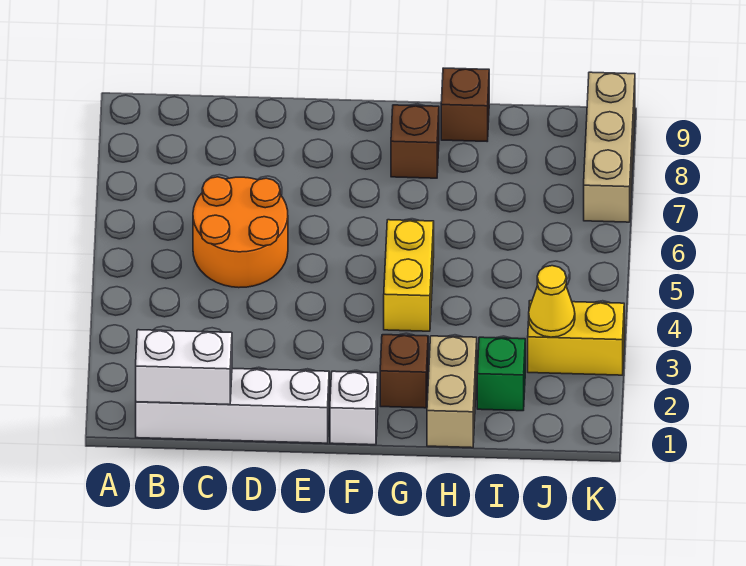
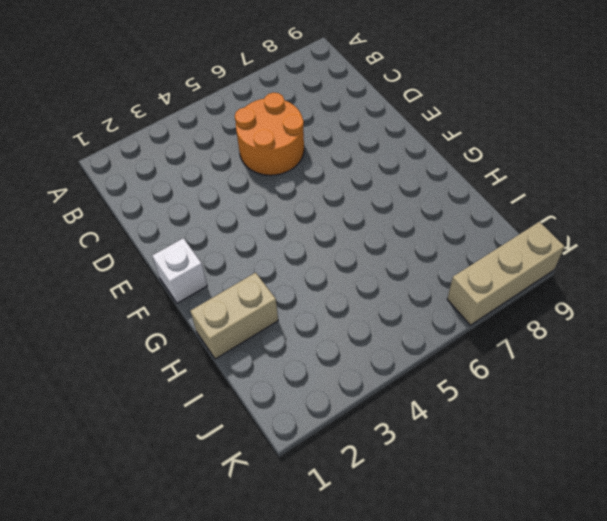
none -> white brick B1:E1 level 1
none -> brown brick G2 level 1
none -> yellow brick G4:G5 level 1

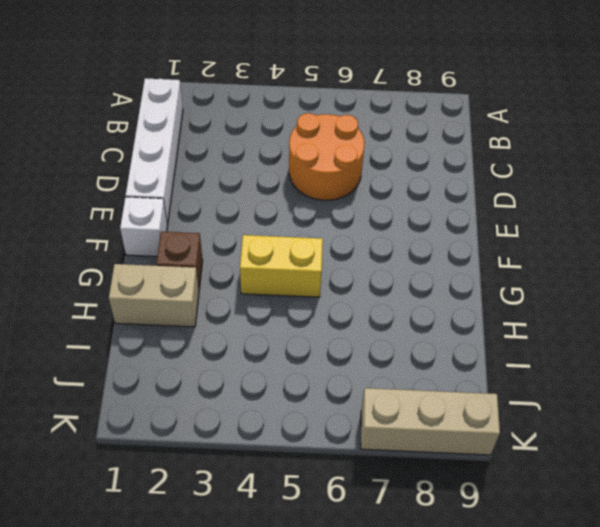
none -> brown brick G8 level 1
none -> brown brick H9 level 1
none -> green brick I2 level 1

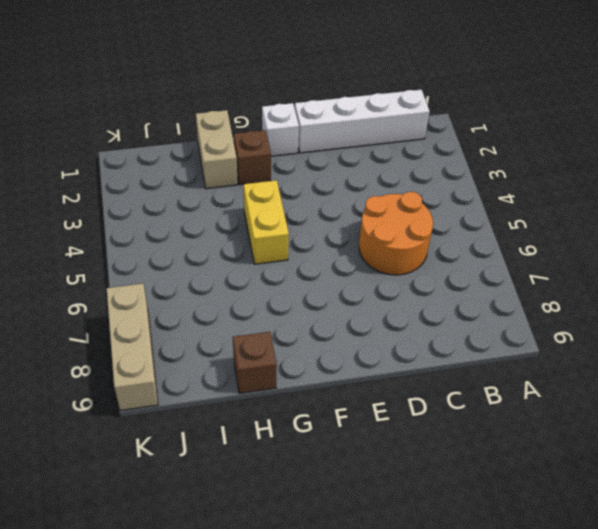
none -> brown brick G8 level 1
none -> green brick I2 level 1
none -> yellow brick J3:K3 level 1

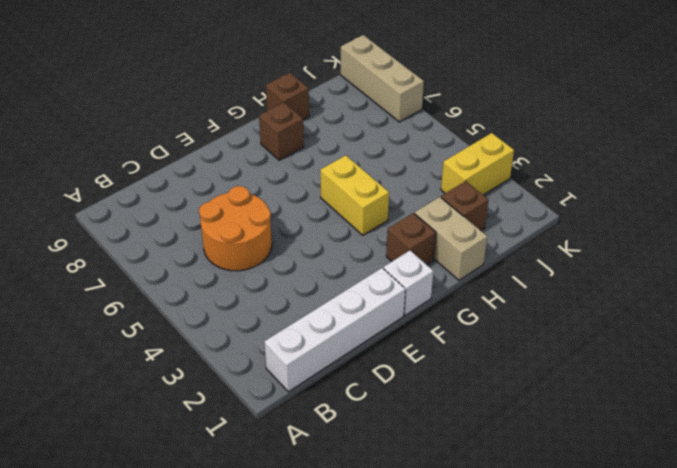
brown brick I2 level 1 -> green brick I2 level 1
none -> white brick B1:C1 level 2
none -> yellow cone J3 level 2

